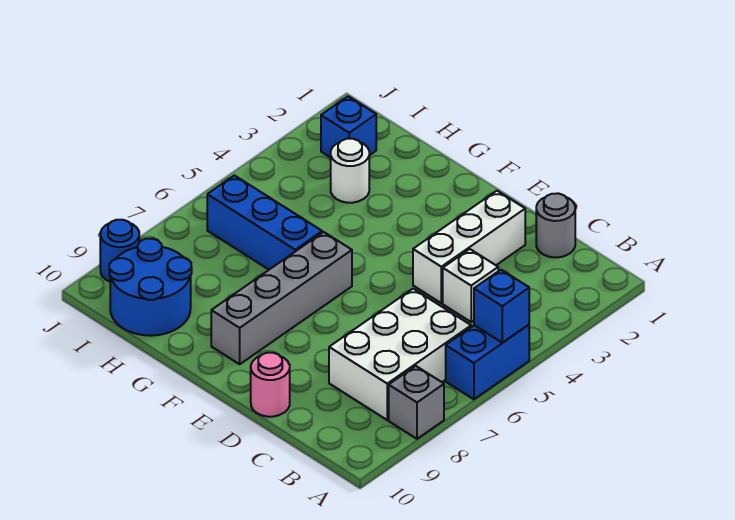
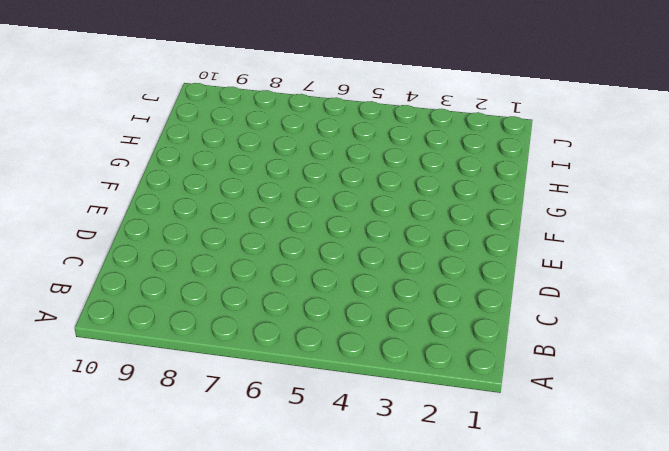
none -> blue brick A5:A6 level 1
none -> grey brick A8 level 1
none -> white brick B6:C8 level 1

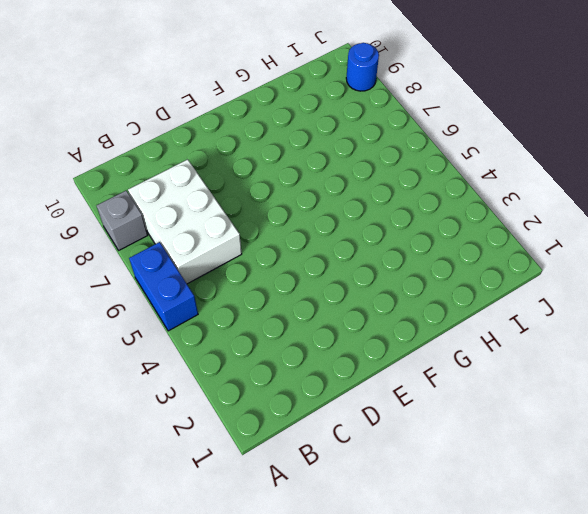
none -> grey round brick C1 level 1
none -> white brick C4 level 1
none -> white brick D2:D4 level 1

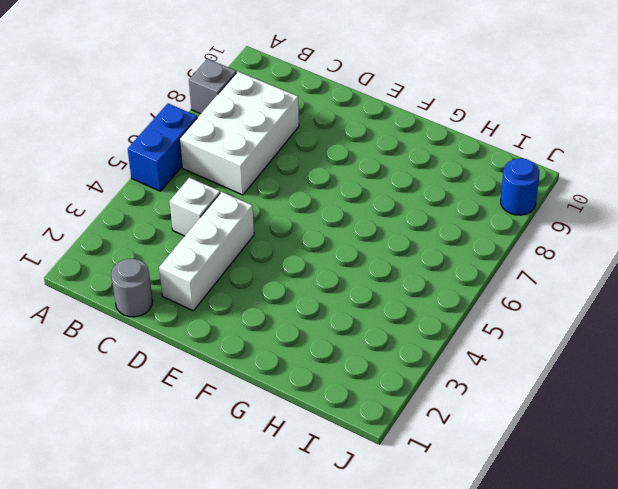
none -> pink round brick D10 level 1
none -> grey brick F6:F9 level 1
none -> blue brick G6:I6 level 1

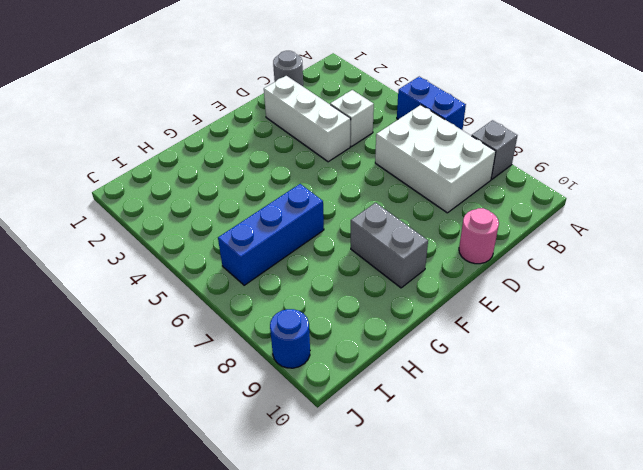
grey brick F8:F9 level 1 -> grey brick F6:F9 level 1
none -> white round brick H3 level 1
none -> blue round brick H9:I10 level 1
none -> blue brick I2 level 1

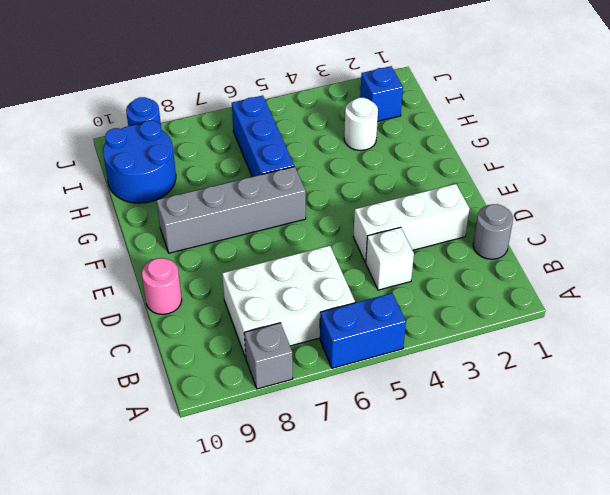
none -> blue brick A5 level 2

